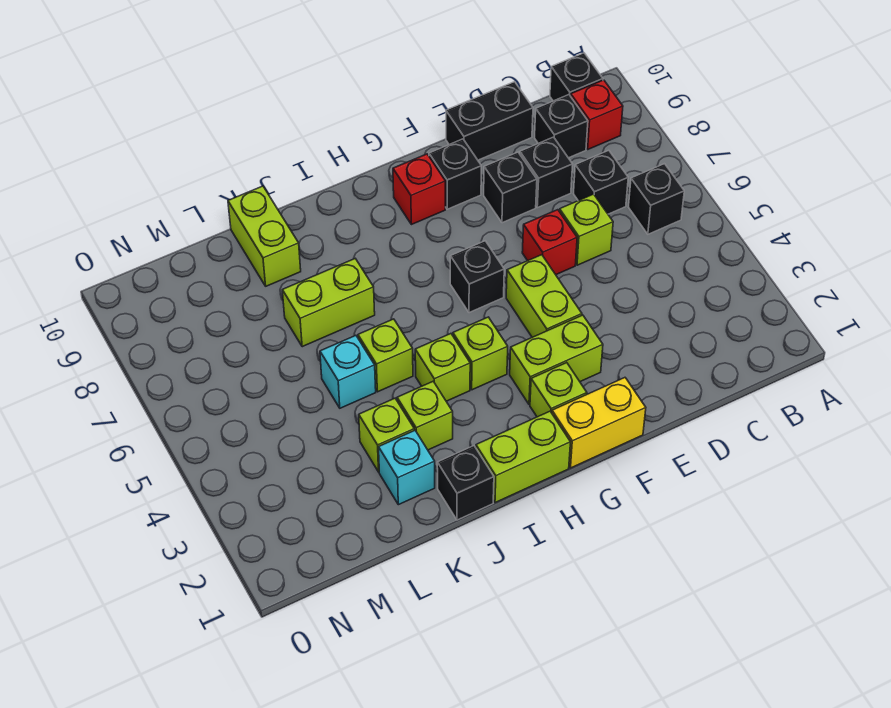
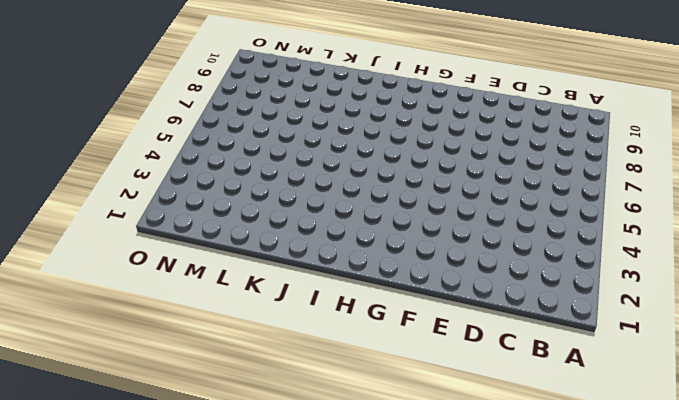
none -> black brick B6 level 1
none -> red brick B9 level 1
none -> black brick B10 level 1

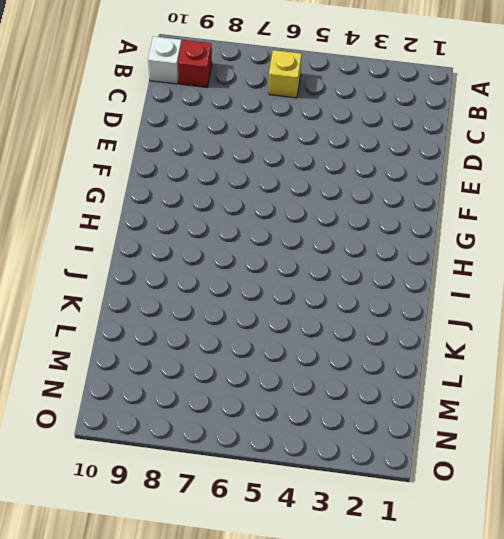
yellow brick B6 level 1 -> black brick B6 level 1
white brick B10 level 1 -> black brick B10 level 1
none -> black brick C7 level 1
none -> black brick C9 level 1
none -> lime brick D6 level 1

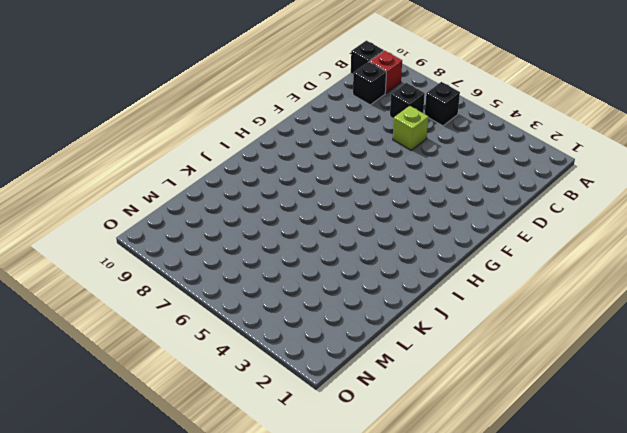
none -> black brick D8 level 1
none -> black brick D10:E10 level 1
none -> red brick E6 level 1

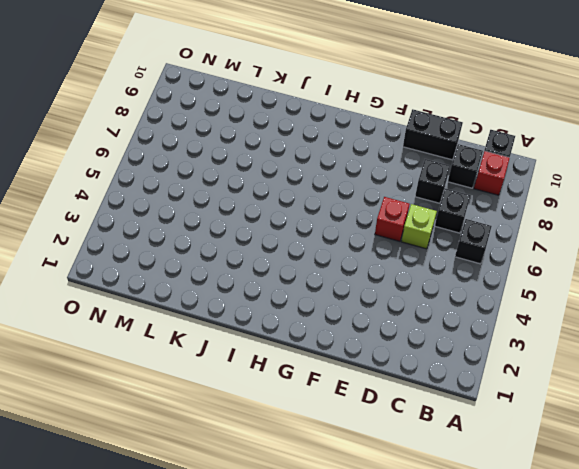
none -> black brick E8 level 1
none -> yellow brick F1:G1 level 1
none -> lime brick F3:G3 level 1

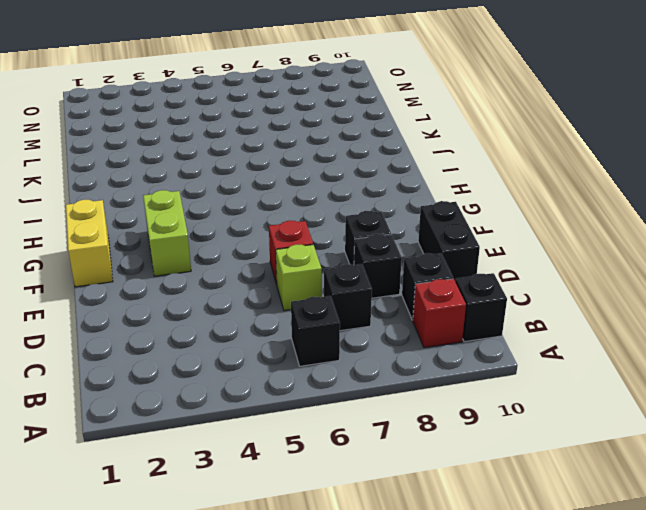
none -> lime brick F4:F5 level 1
none -> black brick F9 level 1
none -> lime brick G2 level 1

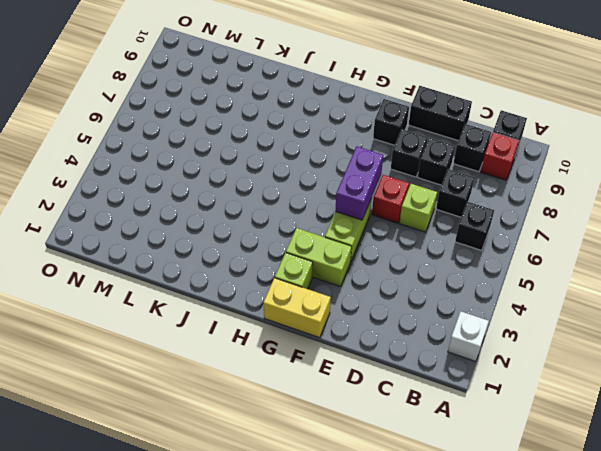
white brick A2 level 1 -> none
purple brick F5:F6 level 2 -> none
none -> black brick G6 level 1
none -> red brick G9 level 1
none -> lime brick H1:I1 level 1

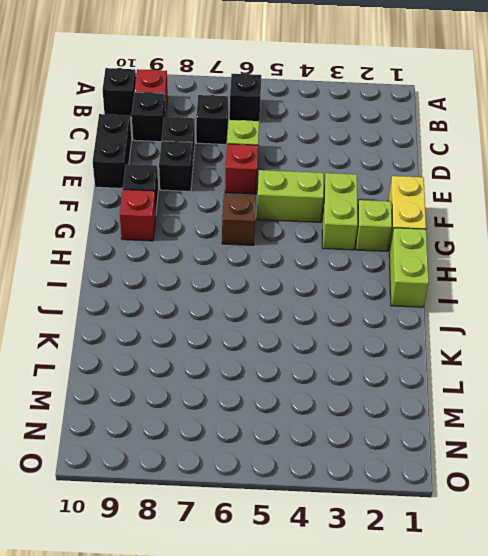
brown brick G6 level 1 -> black brick G6 level 1
none -> lime brick H4 level 1
none -> lime brick I4 level 1
none -> black brick J1 level 1

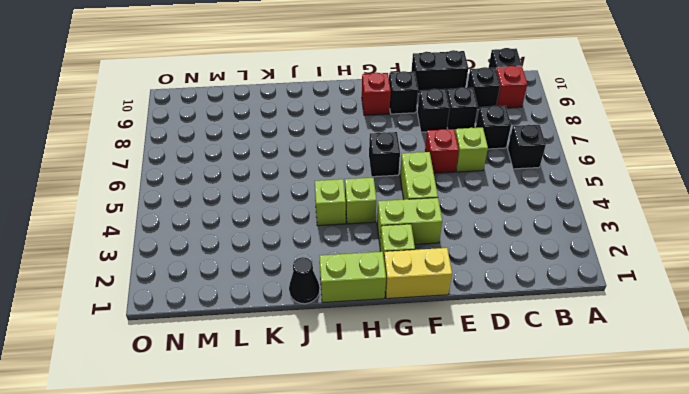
black cone J1 level 1 -> black brick J1 level 1
none -> lime brick J3 level 1
none -> lime brick J5 level 1
none -> lime brick J7:K7 level 1

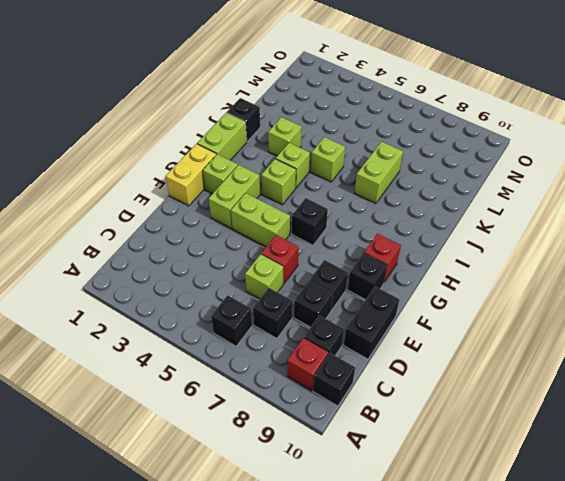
none -> cyan brick K2 level 1
none -> lime brick K3 level 1
none -> cyan brick K5 level 1

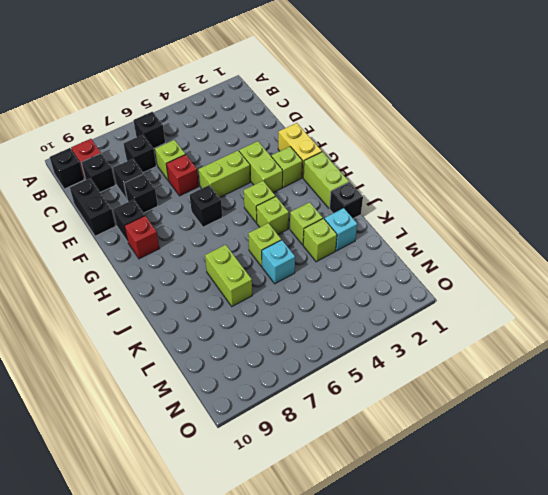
none -> lime brick K9:K10 level 1

